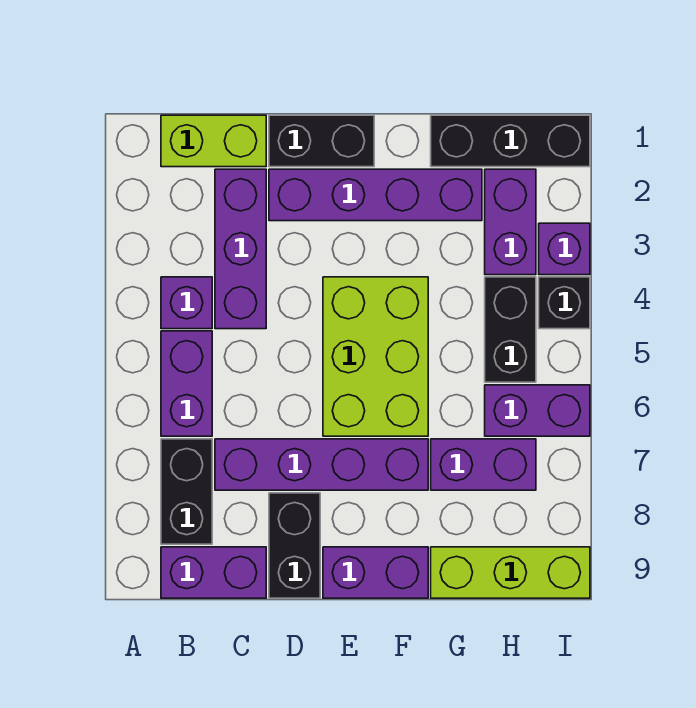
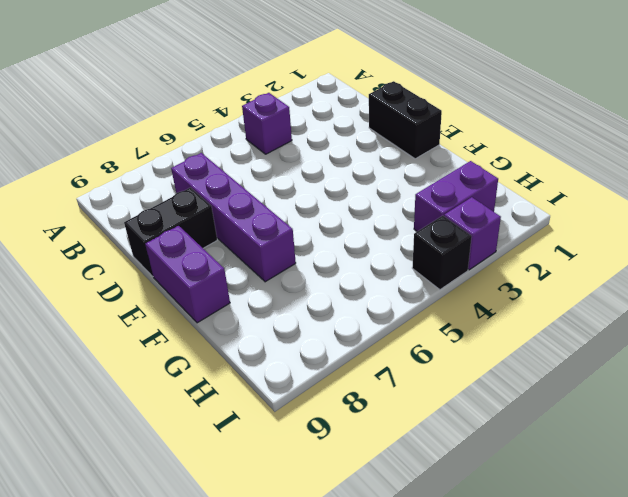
none -> lime brick B1:C1 level 1
none -> purple brick B5:B6 level 1
none -> black brick B7:B8 level 1

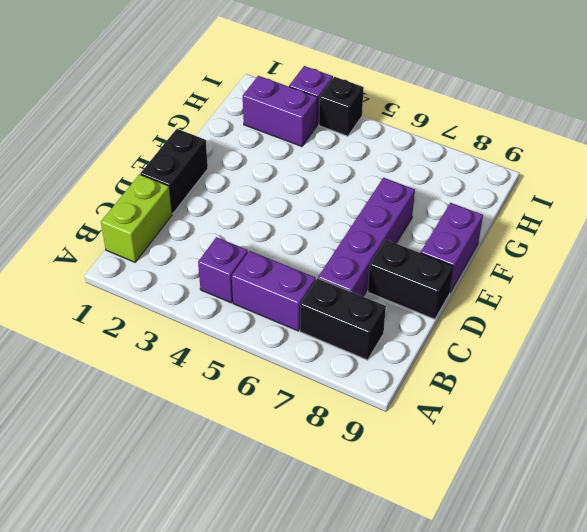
none -> purple brick B9:C9 level 1
none -> purple brick C2:C4 level 1
none -> purple brick D2:G2 level 1

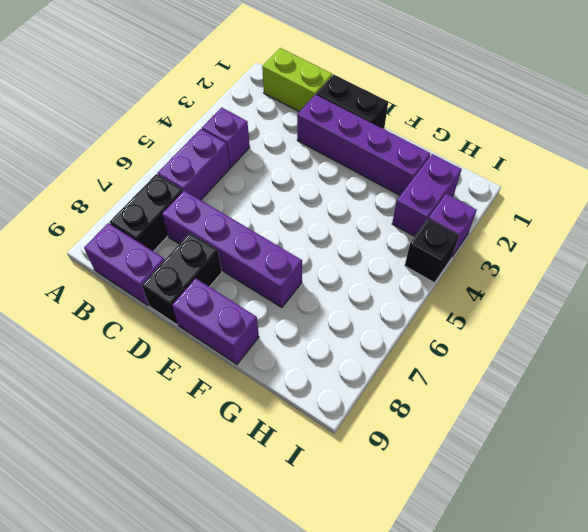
none -> purple brick C2:C4 level 1
none -> lime brick E4:F6 level 1
none -> black brick G1:I1 level 1

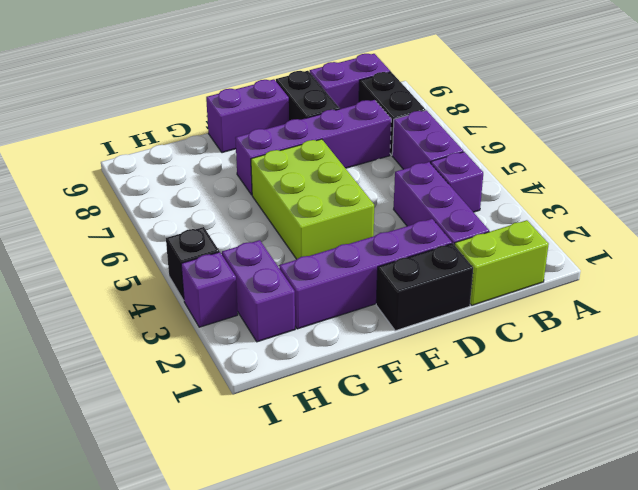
none -> black brick G1:I1 level 1
none -> purple brick G7:H7 level 1
none -> lime brick G9:I9 level 1

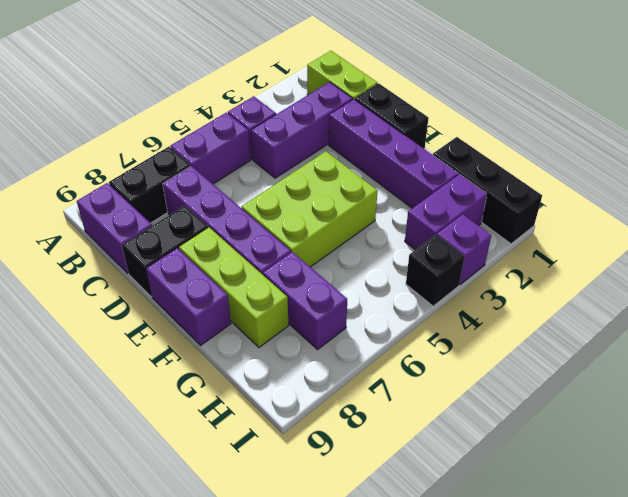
lime brick E8:G8 level 1 -> lime brick G9:I9 level 1
none -> black brick H4:H5 level 1
none -> purple brick H6:I6 level 1

